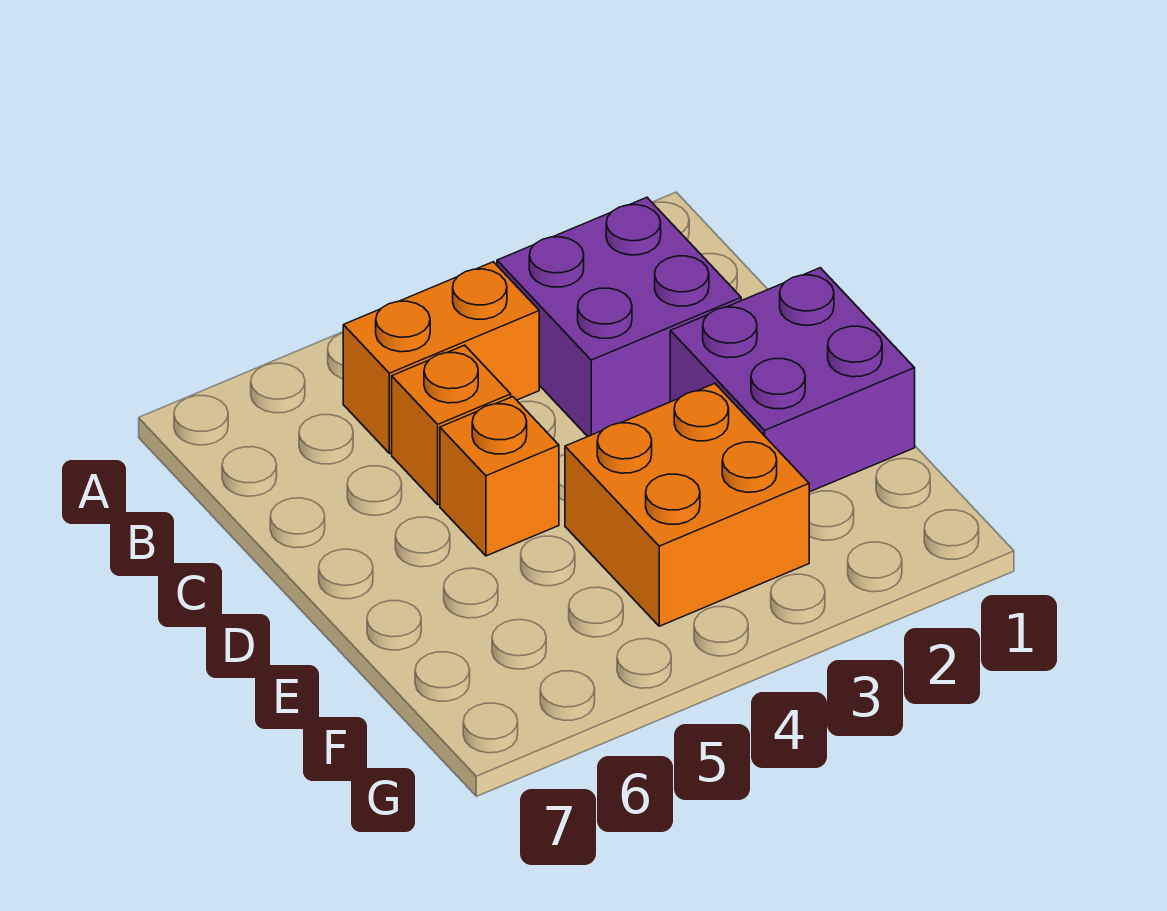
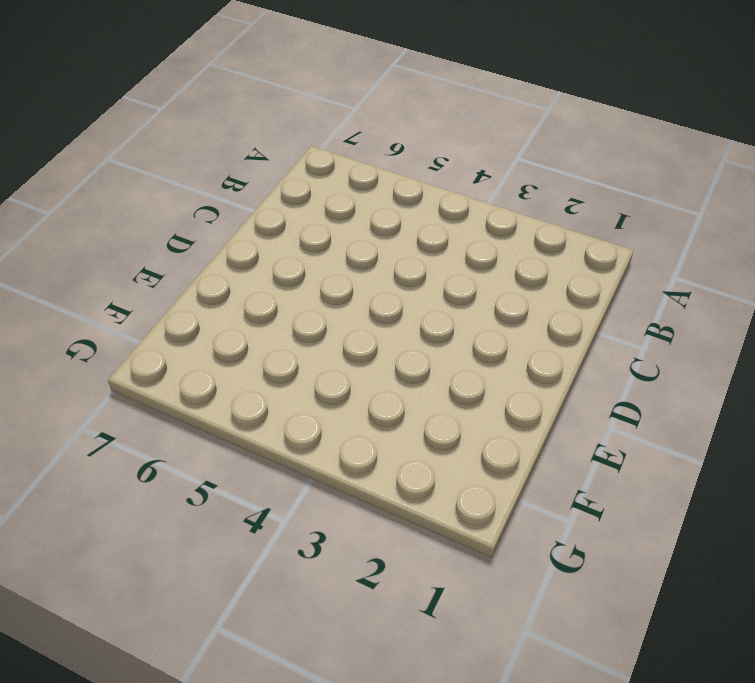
none -> purple brick B2:C3 level 1
none -> orange brick B4:B5 level 1

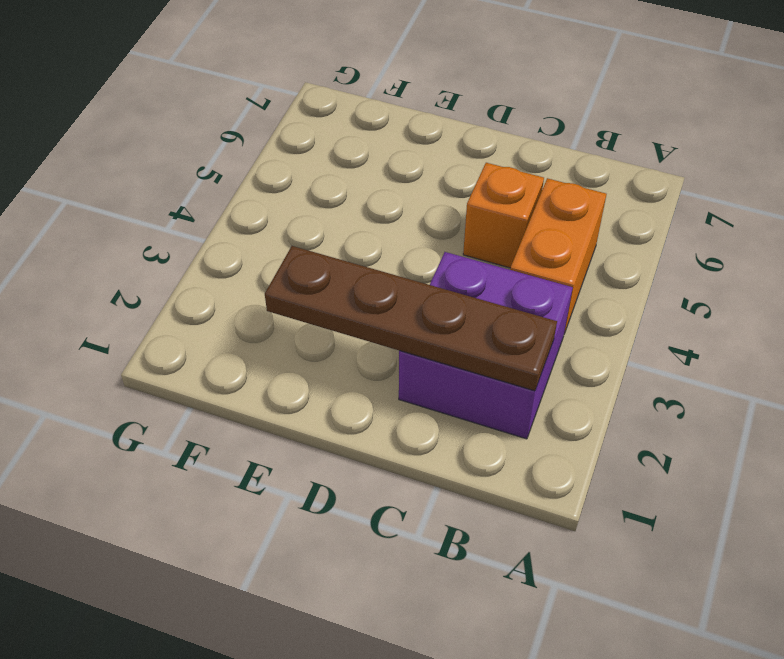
brown plate B2:E2 level 2 -> none
none -> purple brick D1:E2 level 1
none -> orange brick D5 level 1

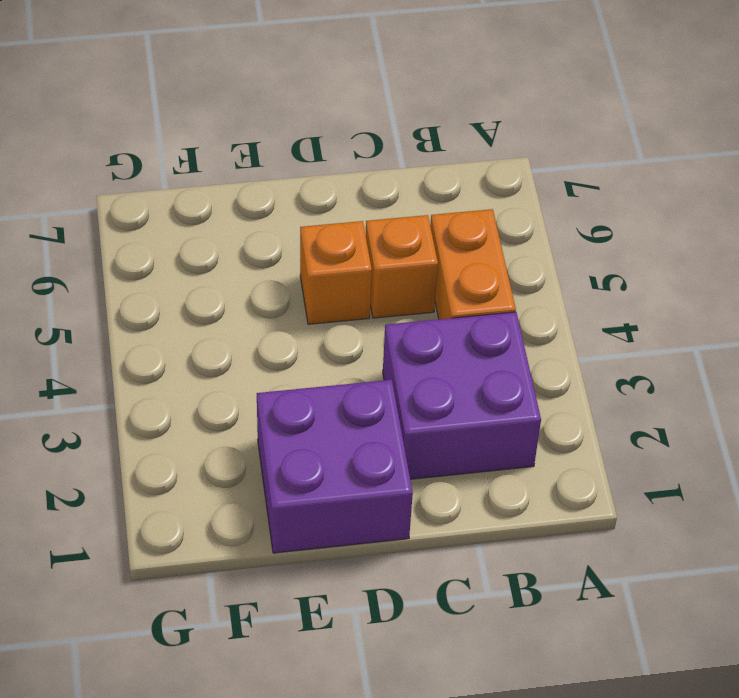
none -> orange brick E3:F4 level 1

